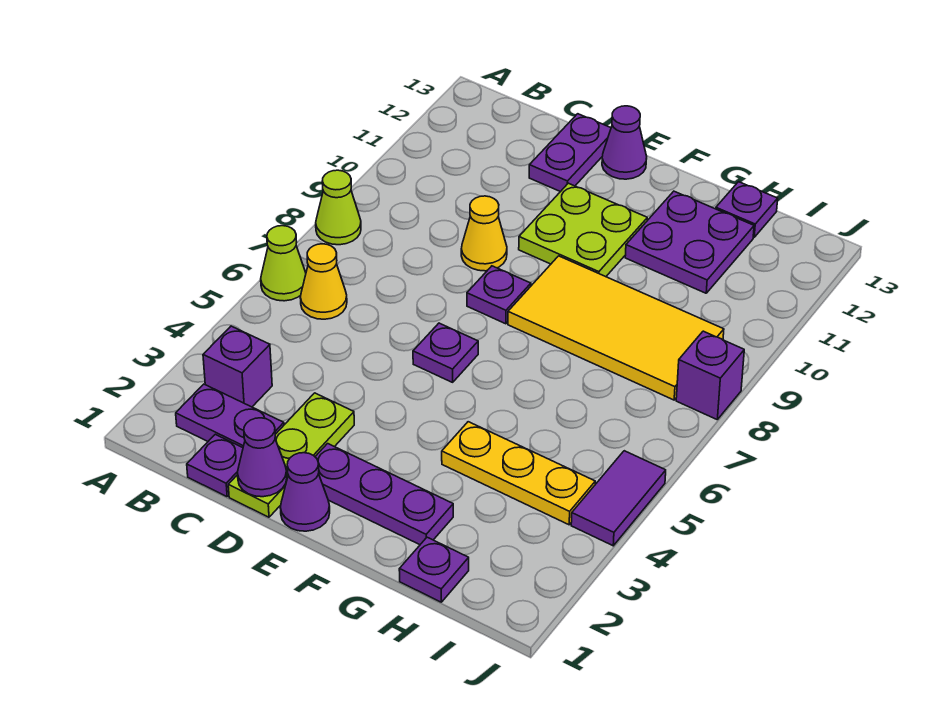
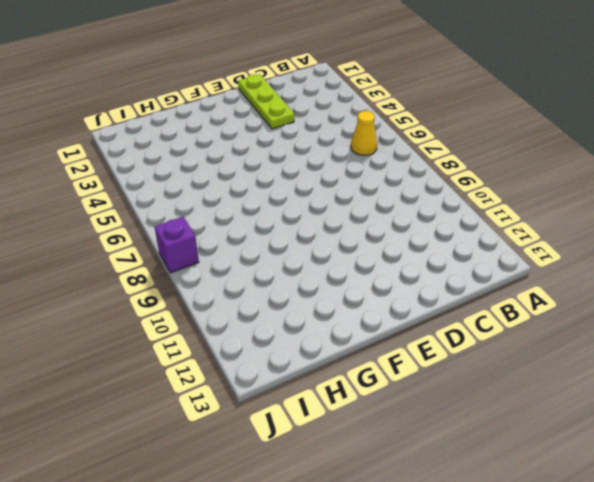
none -> lime cone A6 level 1
none -> lime cone A8 level 1
none -> purple plate B2:C2 level 1

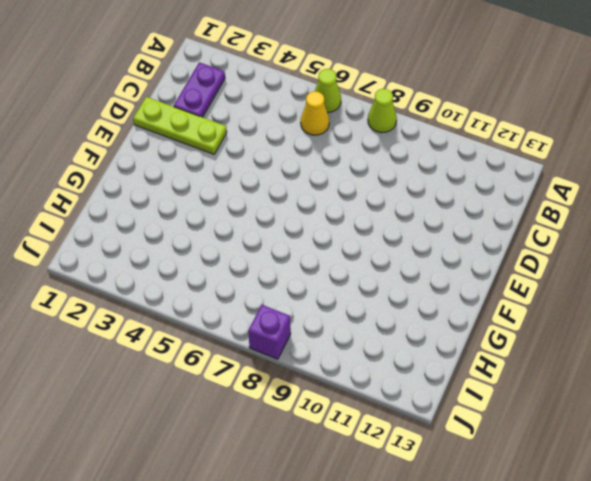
none -> purple brick B3 level 1
none -> purple plate C1 level 1
none -> yellow cone D9 level 1

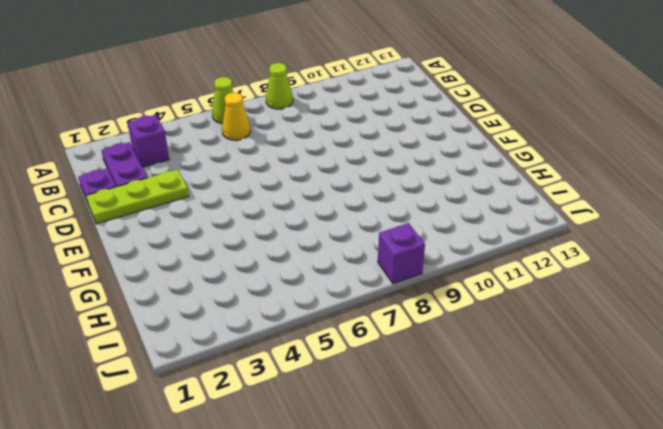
none -> yellow cone D9 level 1
none -> purple plate D12:D13 level 1
none -> purple cone E1 level 1

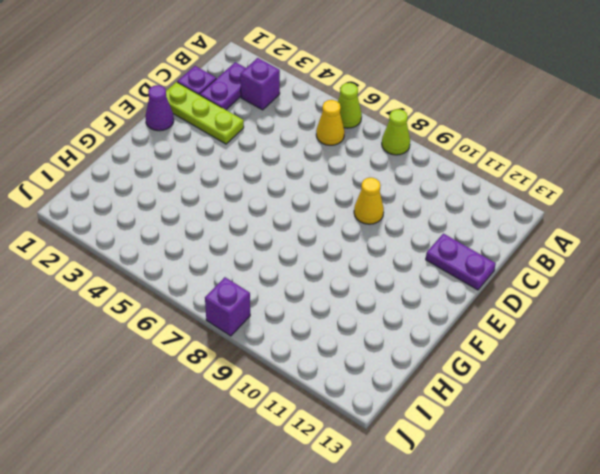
none -> purple plate E2:G2 level 1
none -> purple plate E6 level 1
none -> purple plate E8 level 1

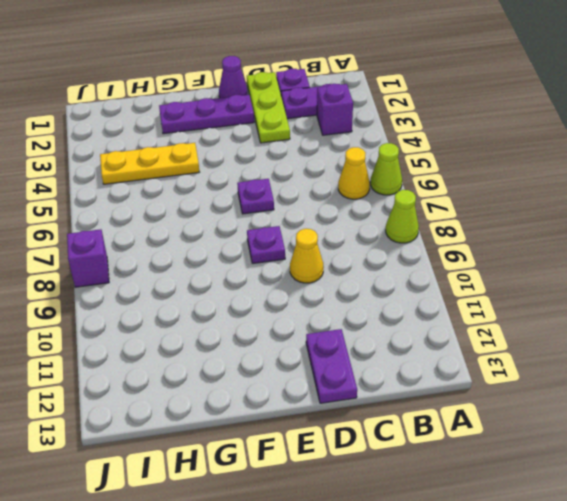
none -> lime plate E10:F11 level 1
none -> purple cone E13 level 1
none -> yellow tile F8:I9 level 1

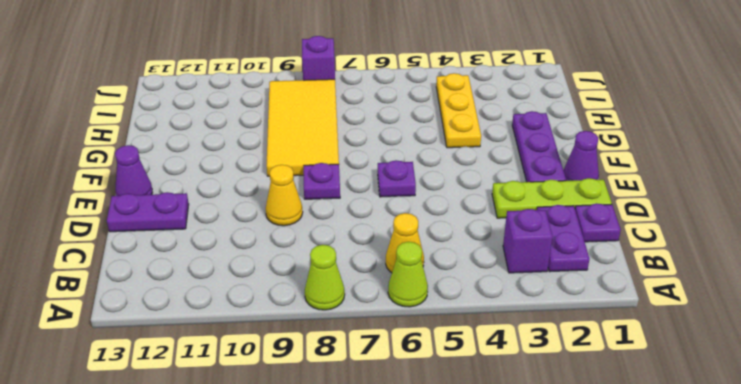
none -> lime plate E10:F11 level 1
none -> purple plate G11:H12 level 1
none -> purple plate H1 level 1

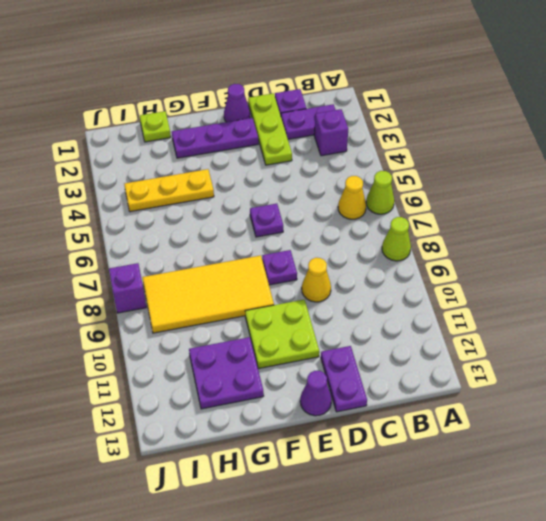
lime plate H1 level 1 -> purple plate H1 level 1
none -> purple plate H13 level 1
none -> purple tile J4:J5 level 1
none -> purple cone D1 level 2

